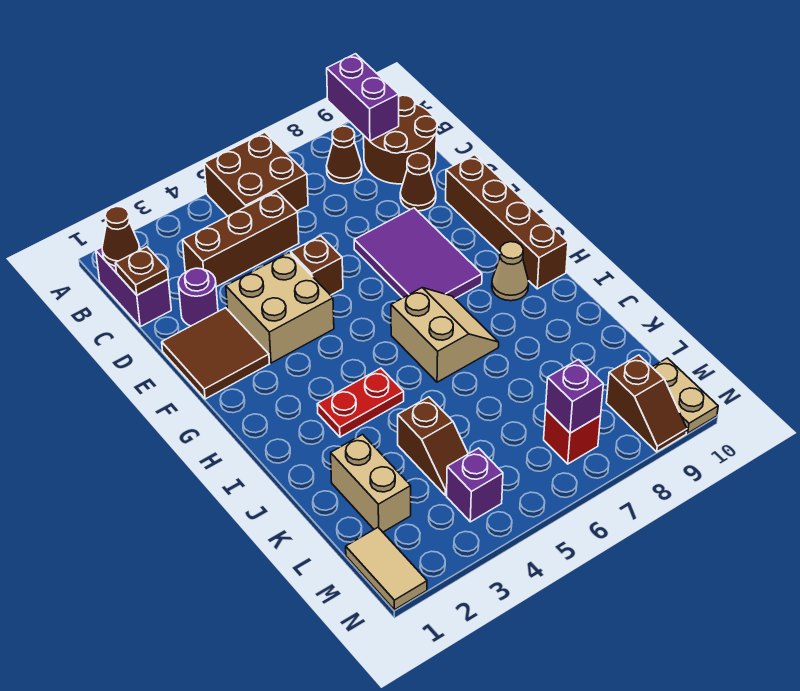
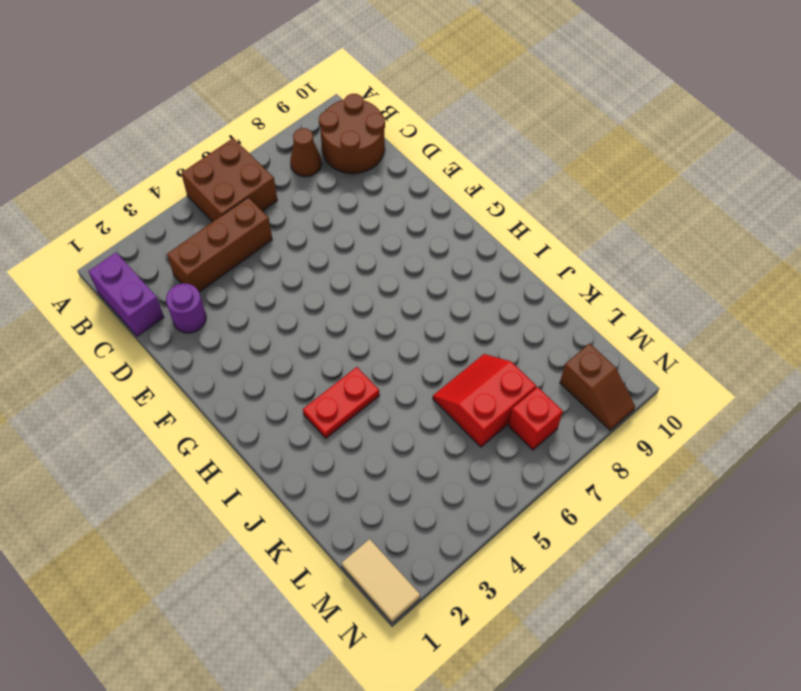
red slope K6:L7 level 1 top L -> none
none -> brown cone D9 level 1
none -> brown tile E1:F2 level 1
none -> tan brick E3:F4 level 1

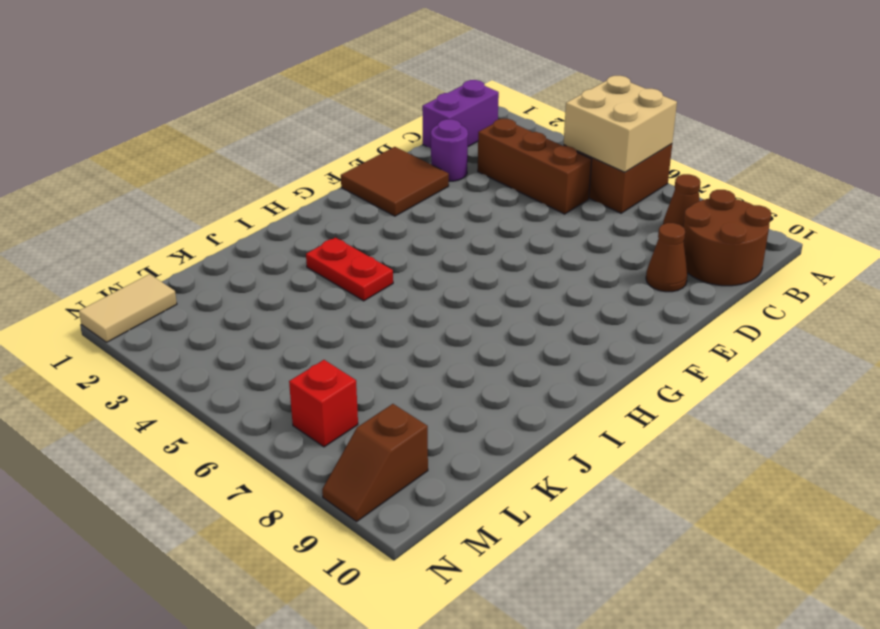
tan brick A5:B6 level 2 -> tan brick E3:F4 level 1
none -> brown brick E5 level 1
none -> purple tile E7:G8 level 1
none -> brown brick E10:H10 level 1

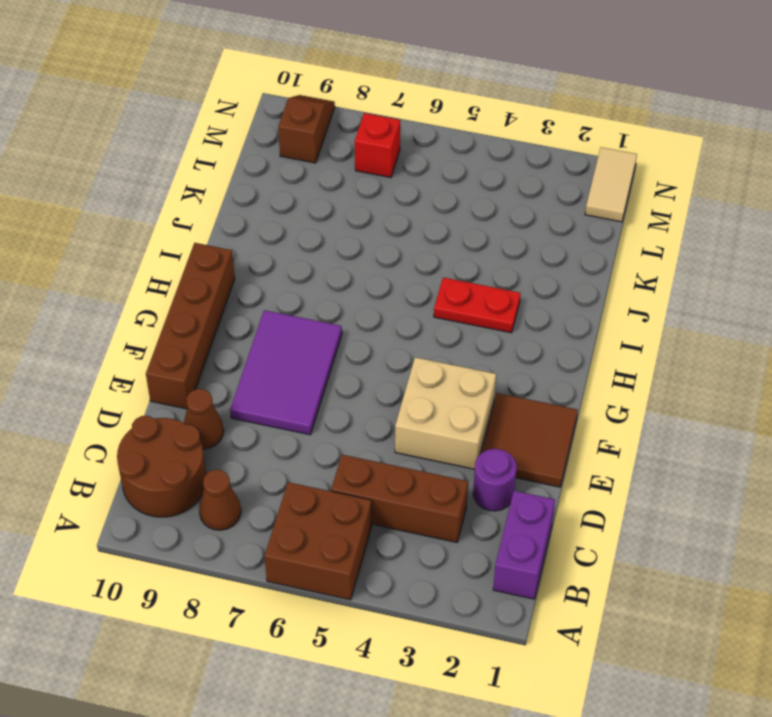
none -> brown brick E5 level 1
none -> tan slope H6:I7 level 1 top 6
none -> tan cone H9 level 1

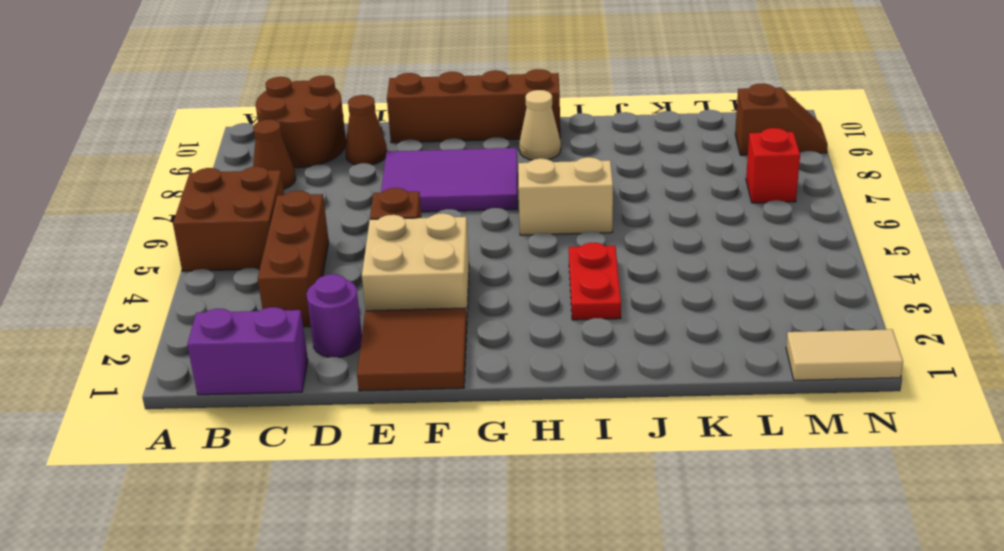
none -> tan brick K2:L2 level 1
none -> brown slope K4:L4 level 1 top K
none -> purple brick M4 level 1

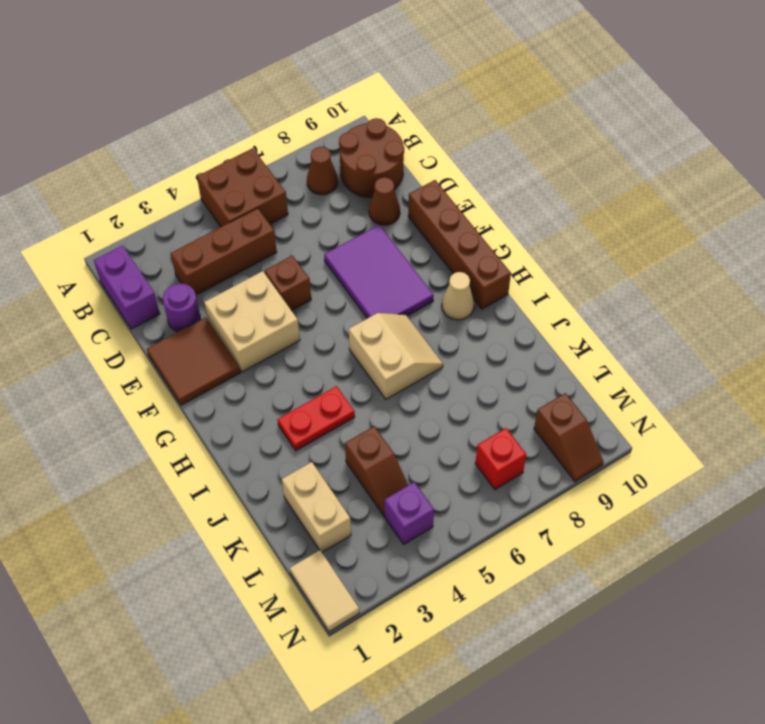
none -> tan plate M10:N10 level 1
none -> purple brick A9:B9 level 2
none -> brown cone B1 level 2

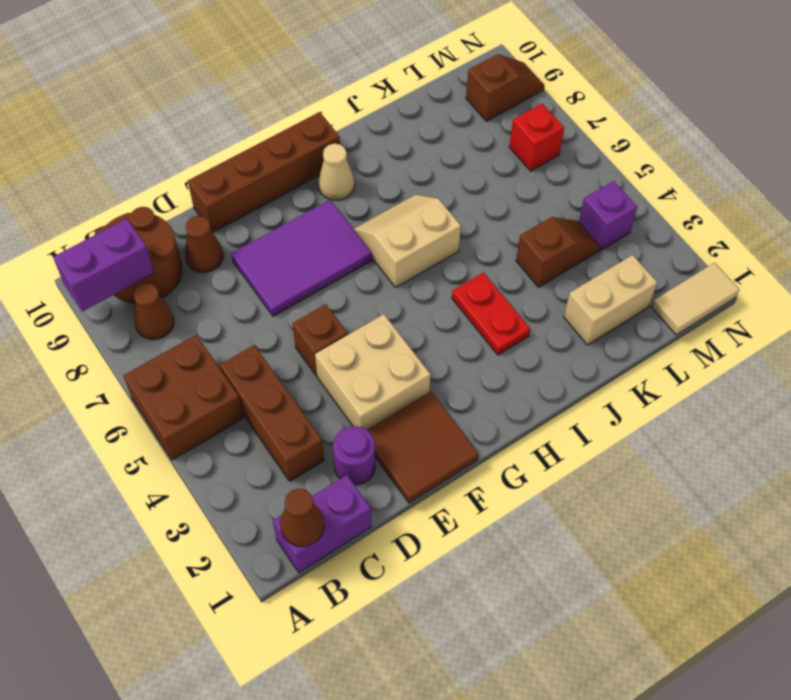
none -> tan plate M10:N10 level 1
none -> brown plate C1 level 2
none -> purple brick M7 level 2

